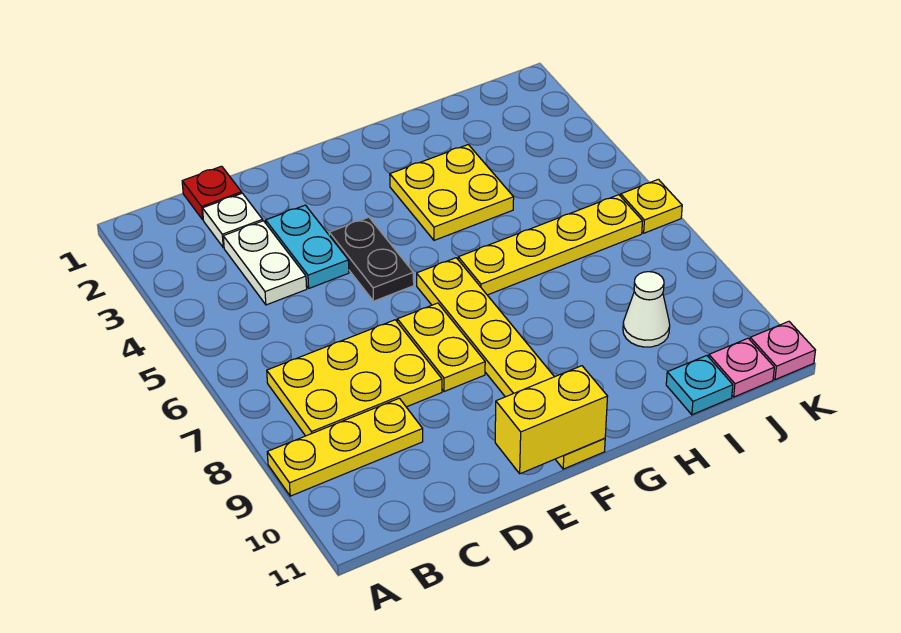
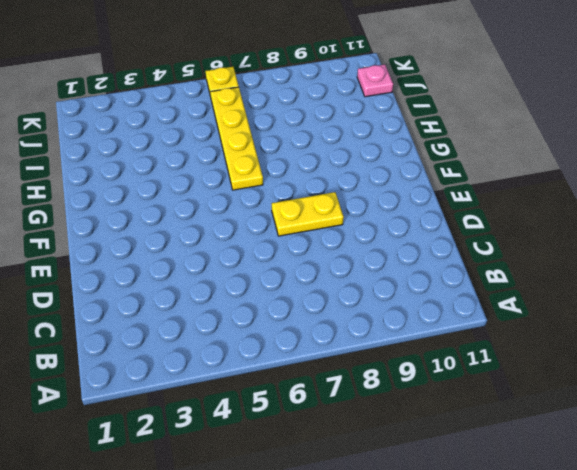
none -> yellow plate A9:C9 level 1
none -> yellow plate B7:D8 level 1
none -> red plate C1 level 1

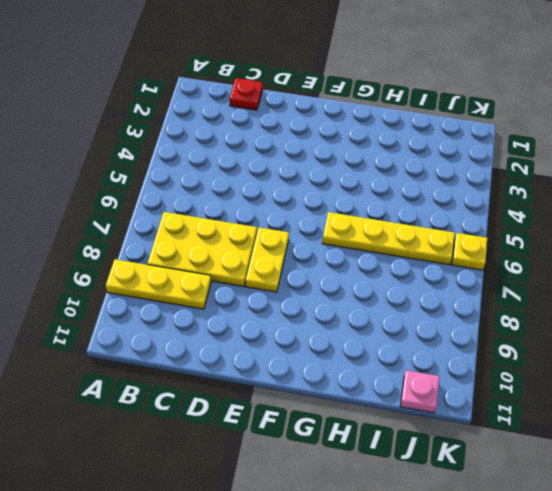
none -> white plate C2 level 1
none -> white plate C3:C4 level 1
none -> cyan plate D3:D4 level 1

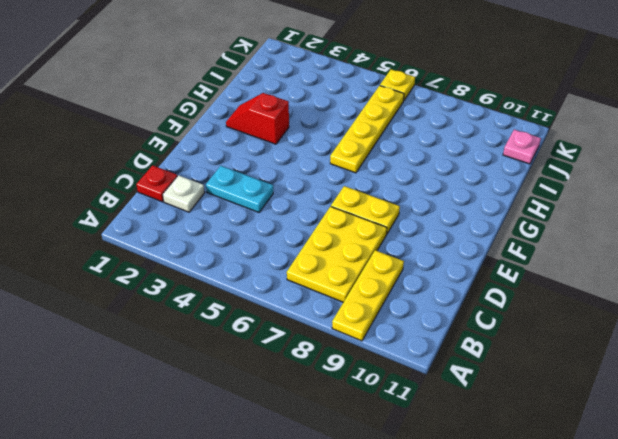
red slope G2:G3 level 1 top 3 -> yellow plate G3:H4 level 1
none -> white plate C3:C4 level 1
none -> black plate E4:E5 level 1
none -> yellow plate F6:F11 level 1

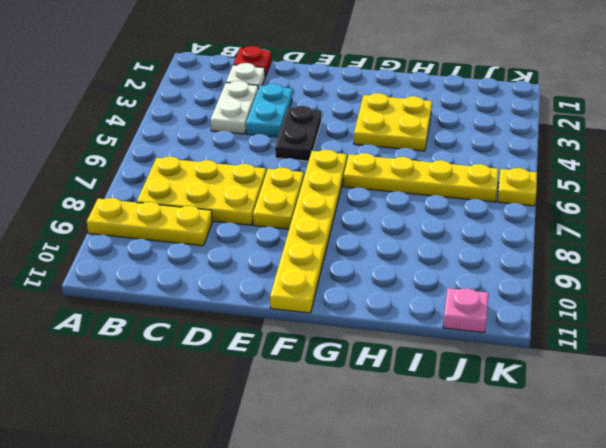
none -> white cone I9 level 1
none -> cyan plate I11 level 1
none -> pink plate K11 level 1

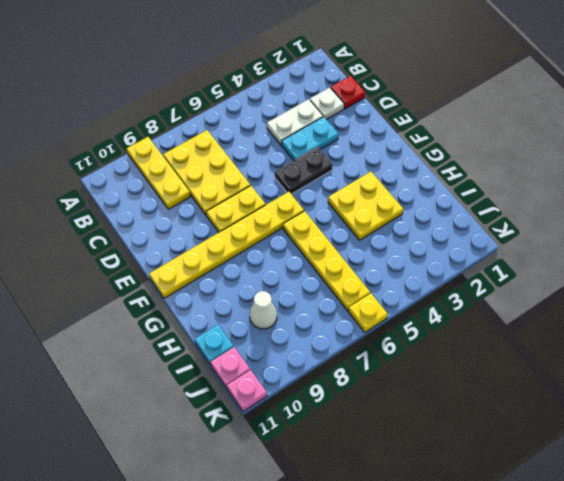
none -> yellow brick E11:F11 level 2

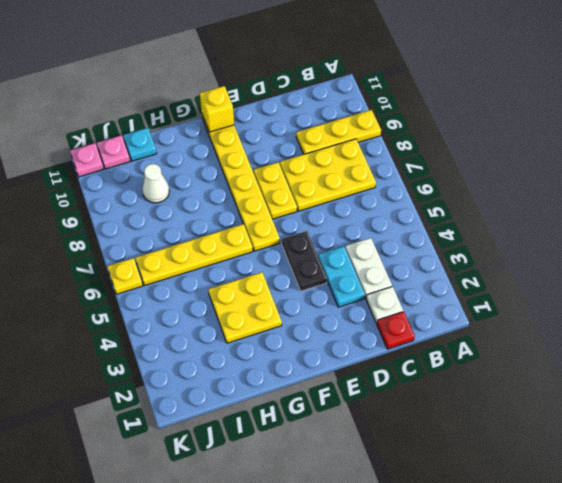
yellow brick F11 level 2 -> yellow brick E11:F11 level 2

